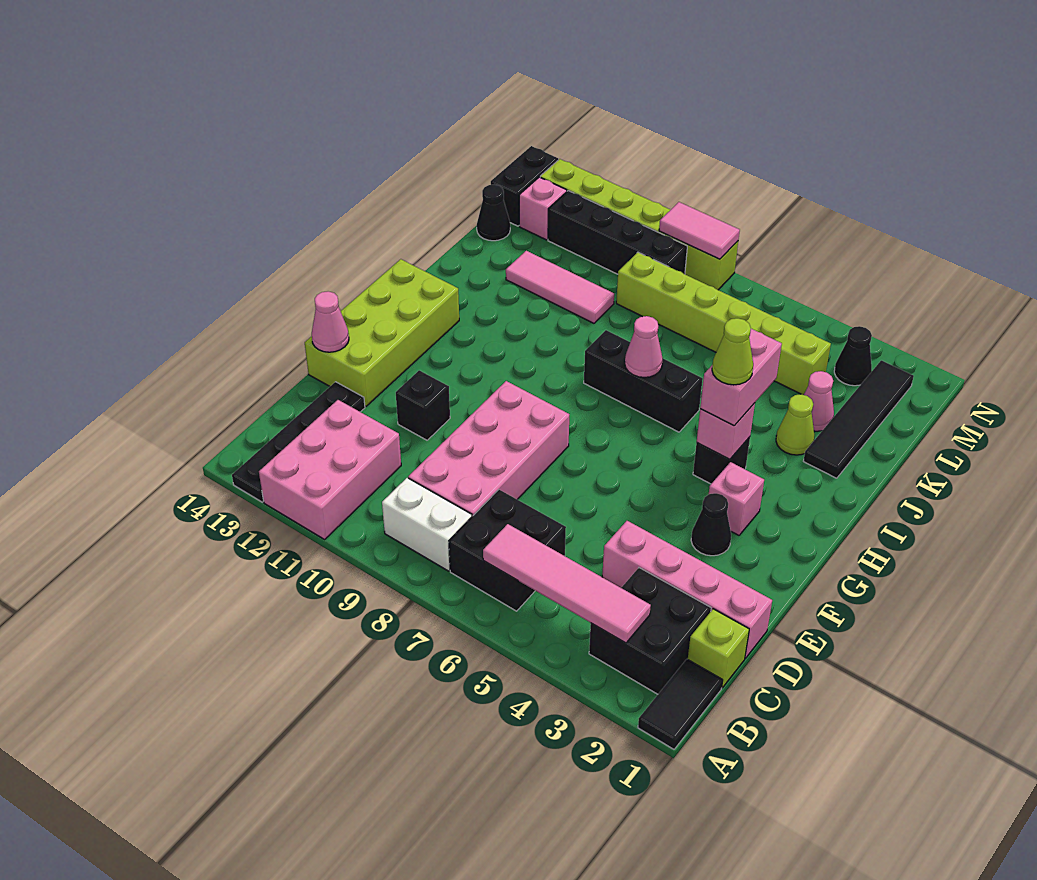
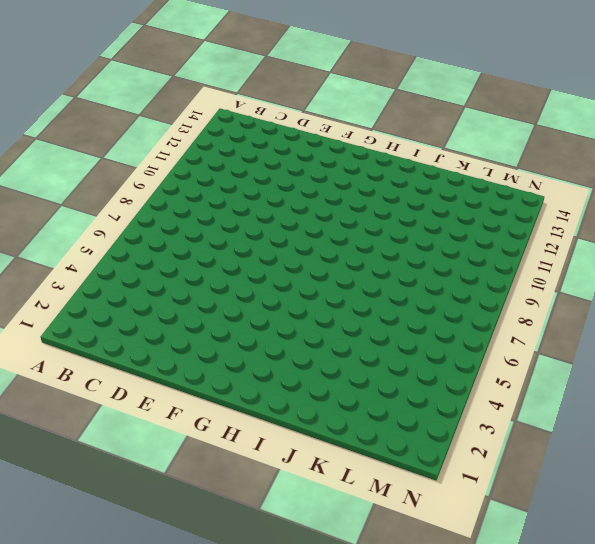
none -> black tile A1:B1 level 1
none -> pink brick A11:C12 level 1
none -> black plate A13:D13 level 1
none -> black brick B2:C3 level 1

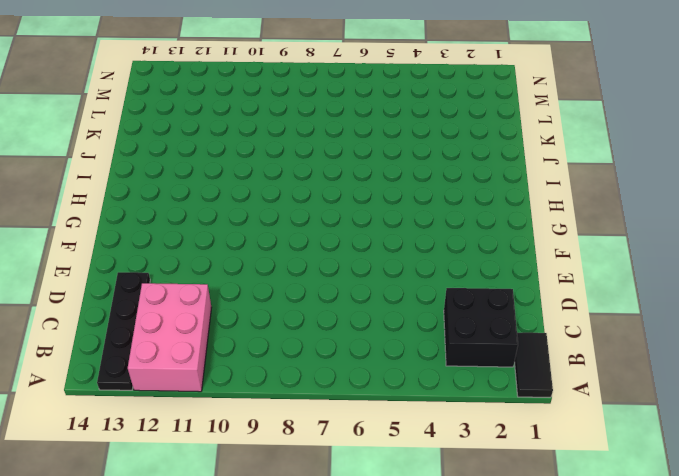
none -> black brick B6:C7 level 1
none -> white brick B8:B9 level 1
none -> lime brick C1 level 1
none -> pink brick C8:F9 level 1

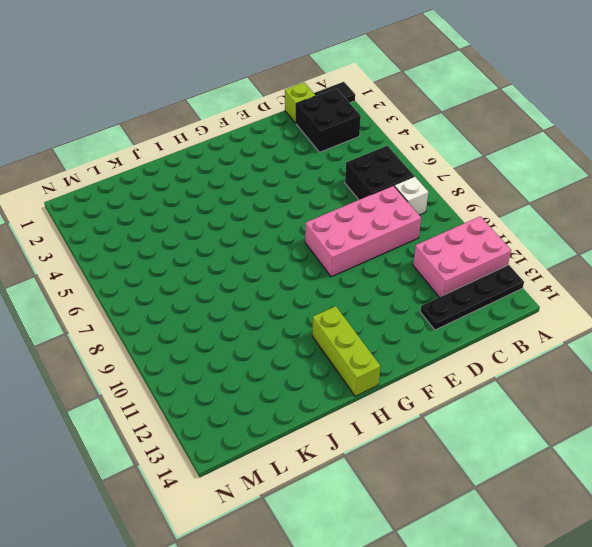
white brick B8 level 1 -> white brick B8:B9 level 1
lime brick H12:H14 level 1 -> lime brick E13:H14 level 1
none -> pink brick D1:D4 level 1
none -> black brick E11 level 1
none -> black cone F3 level 1
none -> pink brick G3 level 1

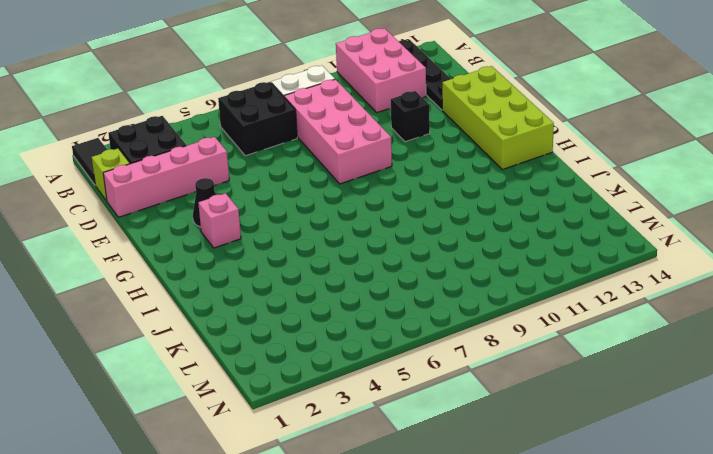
none -> black brick H4 level 1
none -> black brick I6:I8 level 1
none -> black tile J2:M2 level 1
none -> lime cone J3 level 1

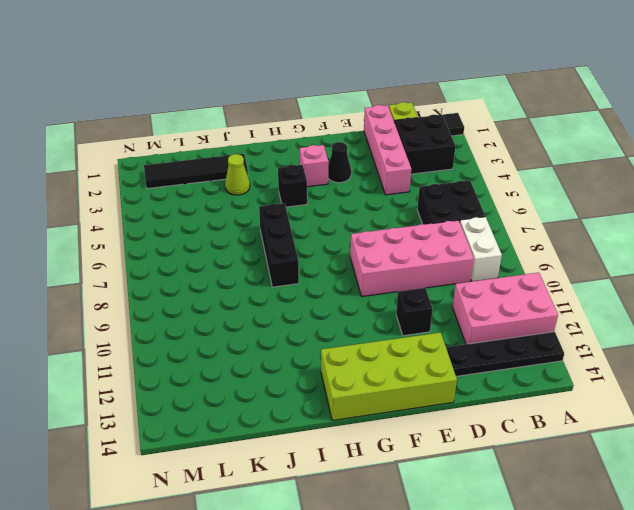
none -> pink cone K3 level 1
none -> pink tile K10:K12 level 1
none -> lime brick L4:L9 level 1
none -> black cone L14 level 1

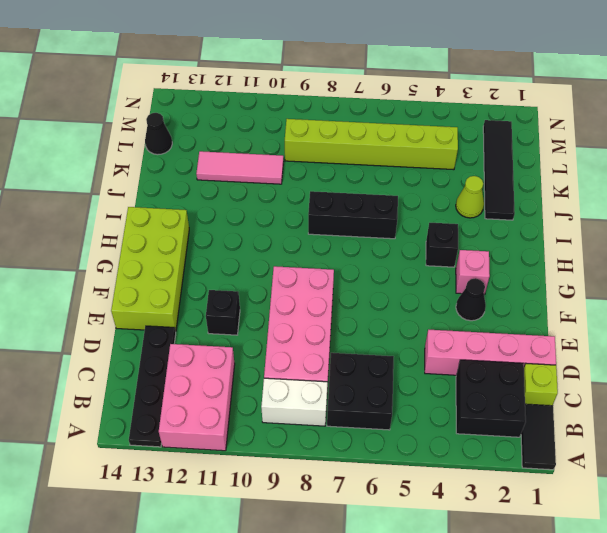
none -> pink cone K3 level 1
none -> black cone M3 level 1
none -> black brick M9:M12 level 1
none -> pink brick M13 level 1

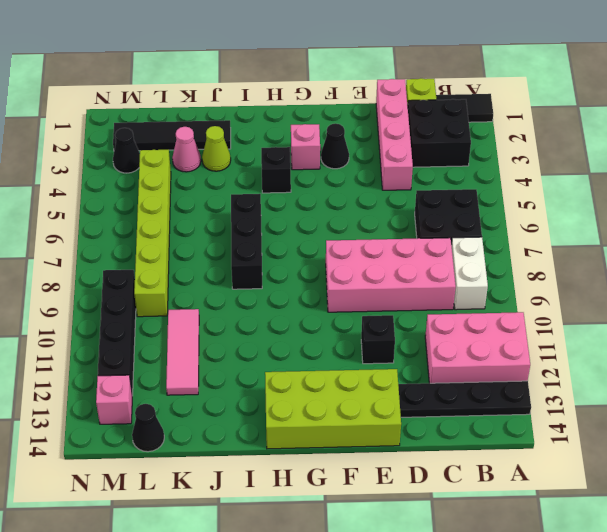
none -> black brick M14:N14 level 1
none -> lime brick N8:N13 level 1
none -> pink tile B3:B6 level 2
none -> pink cone E14 level 2

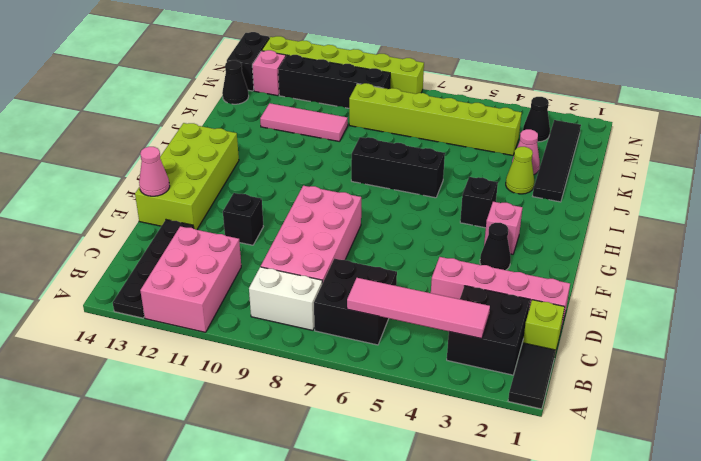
none -> pink brick H4 level 2
none -> pink cone I7 level 2
none -> pink tile N8:N9 level 2
none -> pink brick H4:I4 level 3

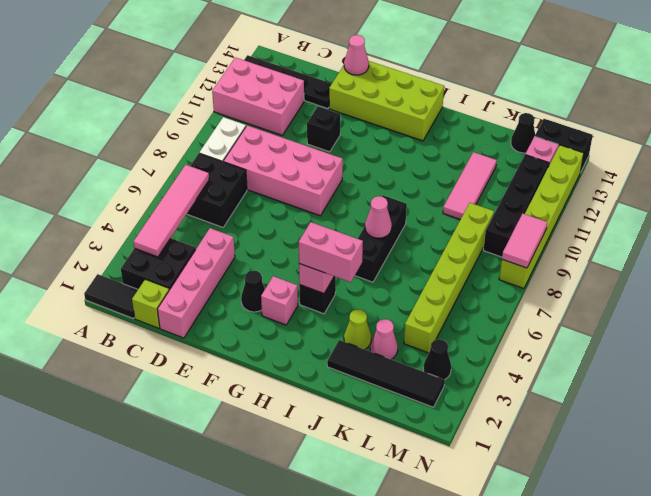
none -> lime cone H4 level 4

